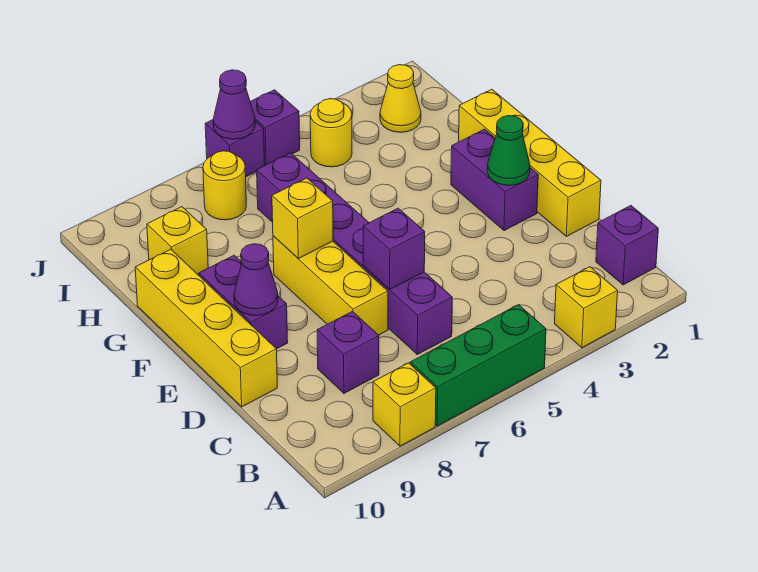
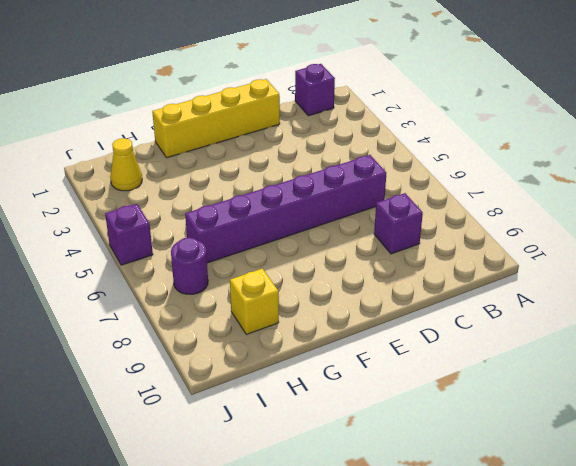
purple round brick I7 level 1 -> yellow round brick I7 level 1
none -> yellow brick A3 level 1
none -> green brick A5:A7 level 1
none -> yellow brick A8 level 1

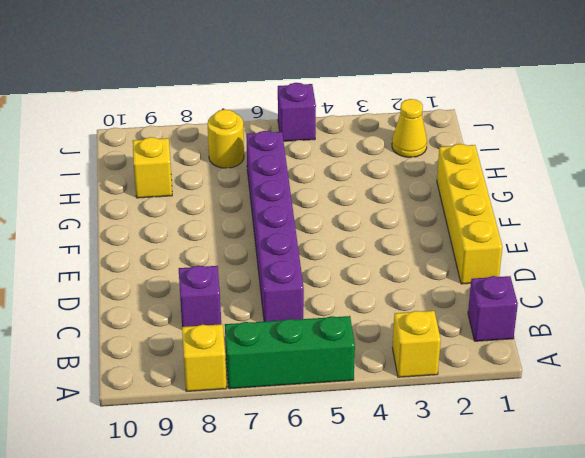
none -> yellow brick D7:F7 level 1
none -> yellow brick D10:G10 level 1
none -> purple brick E2:F2 level 1

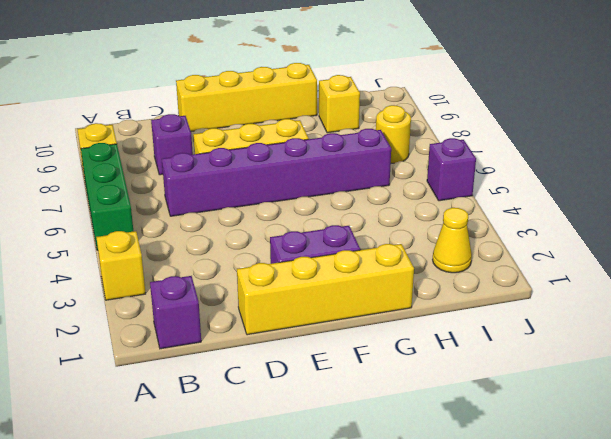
none -> purple brick E9:F9 level 1
none -> yellow round brick I4 level 1
none -> purple brick J6 level 1

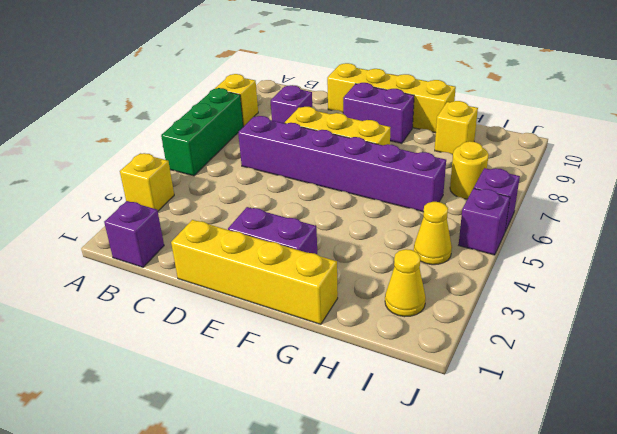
yellow cone I4 level 1 -> yellow round brick I4 level 1
none -> purple brick D6 level 2
none -> green cone E2 level 2
none -> purple cone E9 level 2

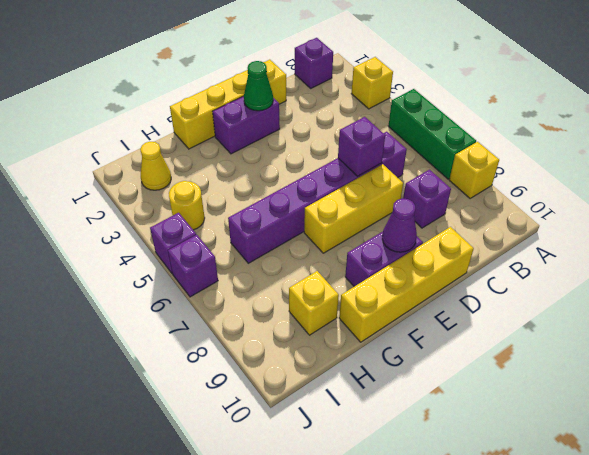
none -> yellow round brick I7 level 1
none -> yellow brick F7 level 2
none -> purple cone J6 level 2

